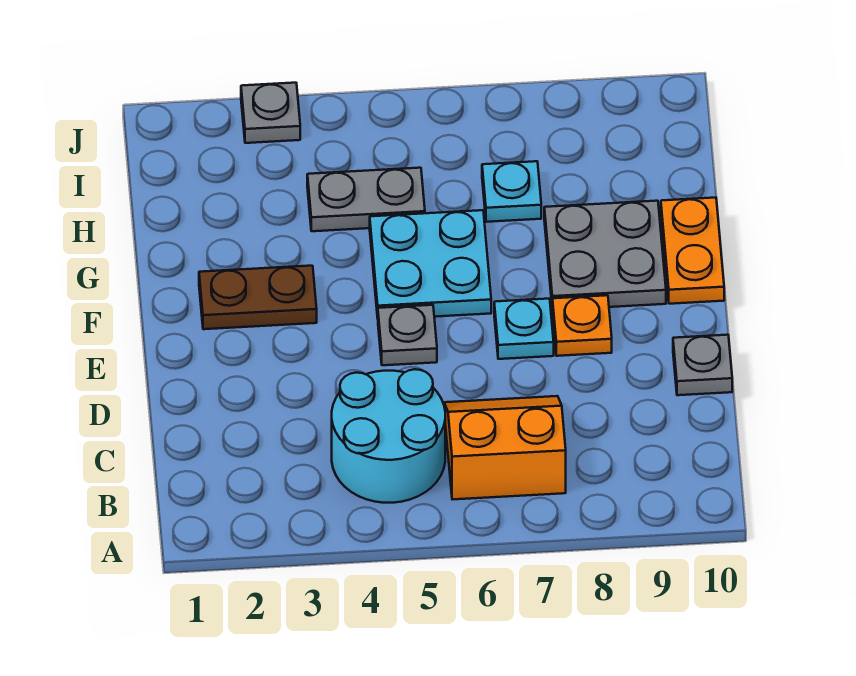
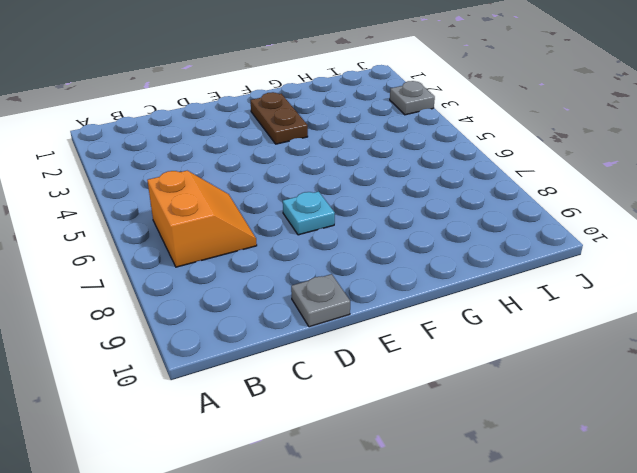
none -> cyan round brick B4:C5 level 1
none -> grey plate E5 level 1
none -> orange plate E8 level 1

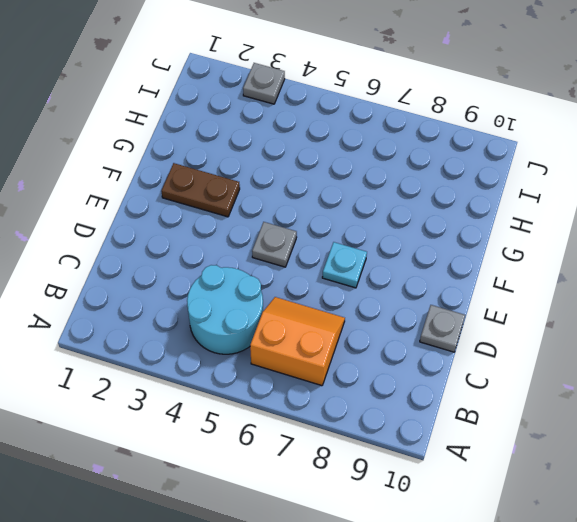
none -> orange plate E8 level 1
none -> cyan plate F5:G6 level 1
none -> grey plate F8:G9 level 1

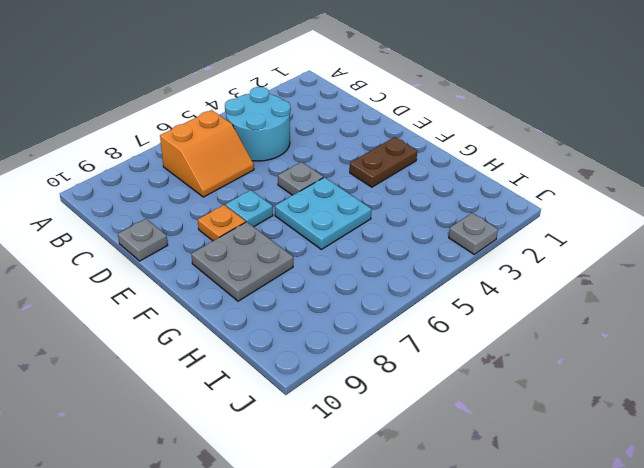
none -> orange plate F10:G10 level 1
none -> grey plate H4:H5 level 1
none -> cyan plate H7 level 1

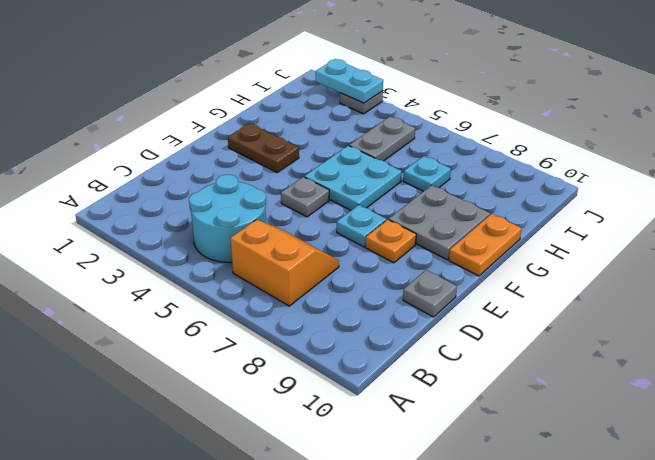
grey plate H5:I5 level 1 -> grey plate H4:H5 level 1
cyan plate J2:J3 level 2 -> none

